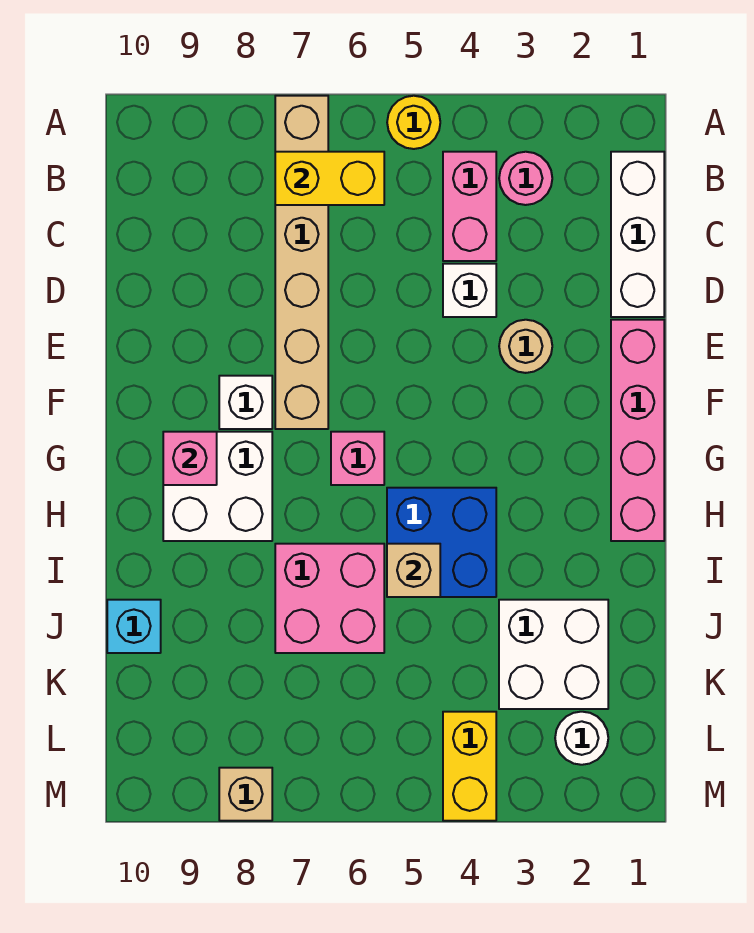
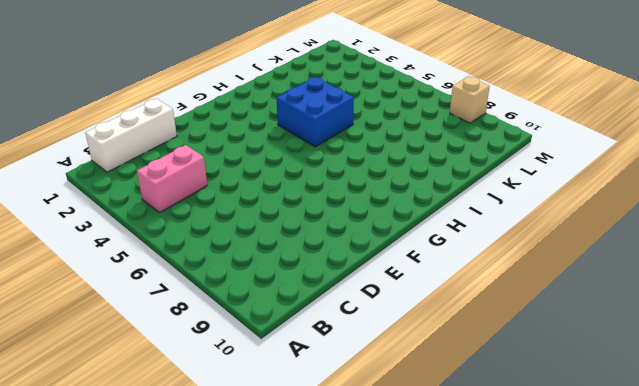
none -> yellow round brick A5 level 1
none -> tan brick A7:F7 level 1
none -> pink round brick B3 level 1

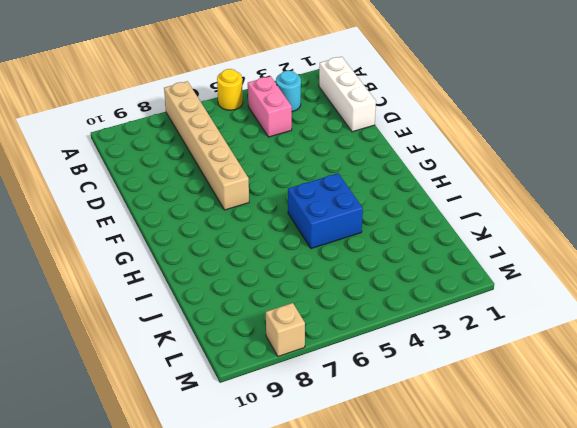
cyan round brick B3 level 1 -> pink round brick B3 level 1
none -> white brick D4 level 1
none -> pink brick E1:H1 level 1
none -> tan round brick E3 level 1

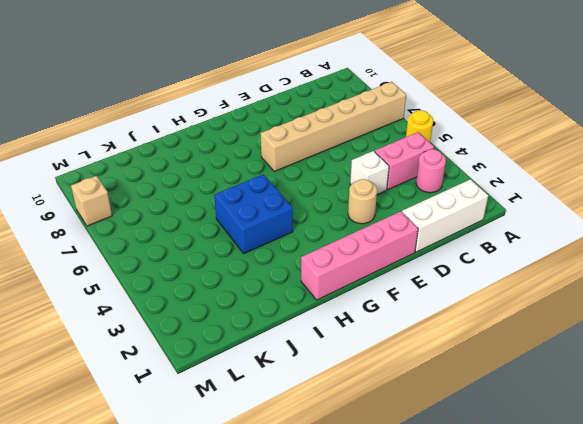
none -> white brick F8 level 1
none -> pink brick G6 level 1
none -> white brick G8:H9 level 1

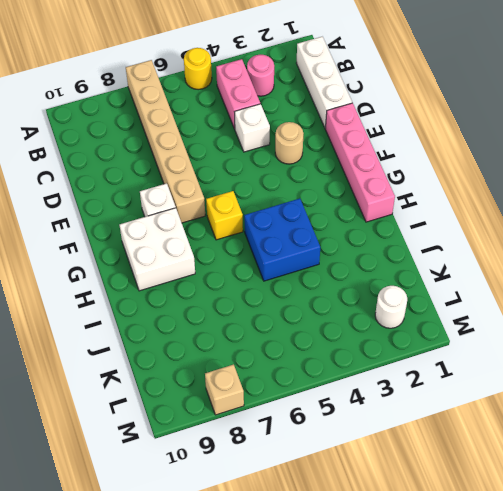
yellow brick G6 level 1 -> pink brick G6 level 1
none -> pink brick I6:J7 level 1
none -> white brick J2:K3 level 1
none -> cyan brick J10 level 1

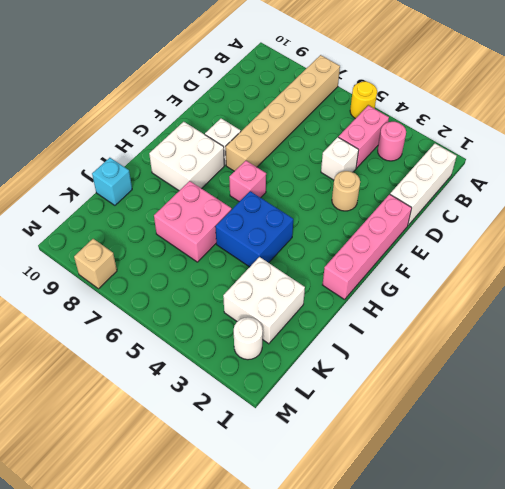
none -> yellow brick L4:M4 level 1
none -> yellow brick B6:B7 level 2
none -> pink brick G9 level 2

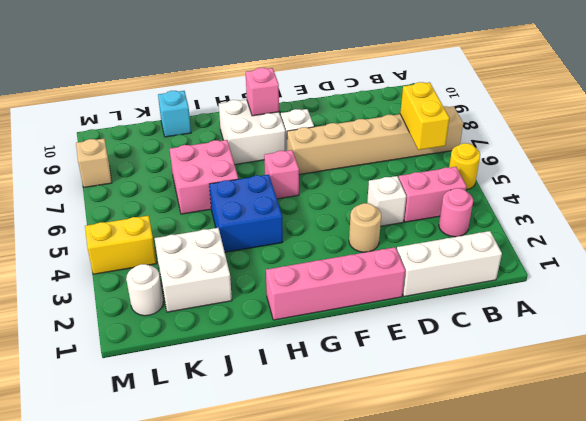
none -> tan brick I5 level 2

